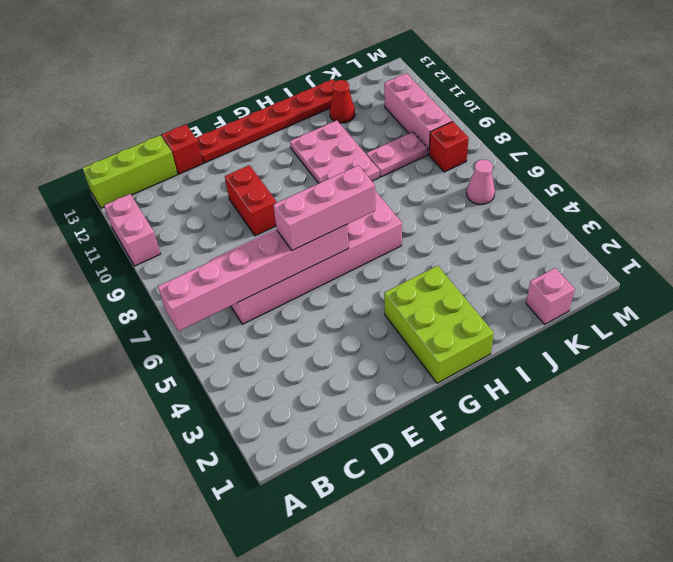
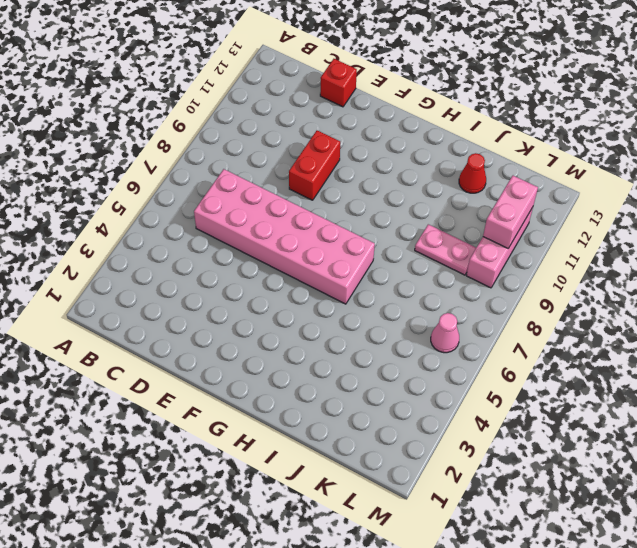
pink brick L10:L11 level 2 -> pink brick A10:A11 level 1
none -> lime brick A13:C13 level 1
none -> red plate E13:J13 level 1
none -> lime brick G1:H3 level 1

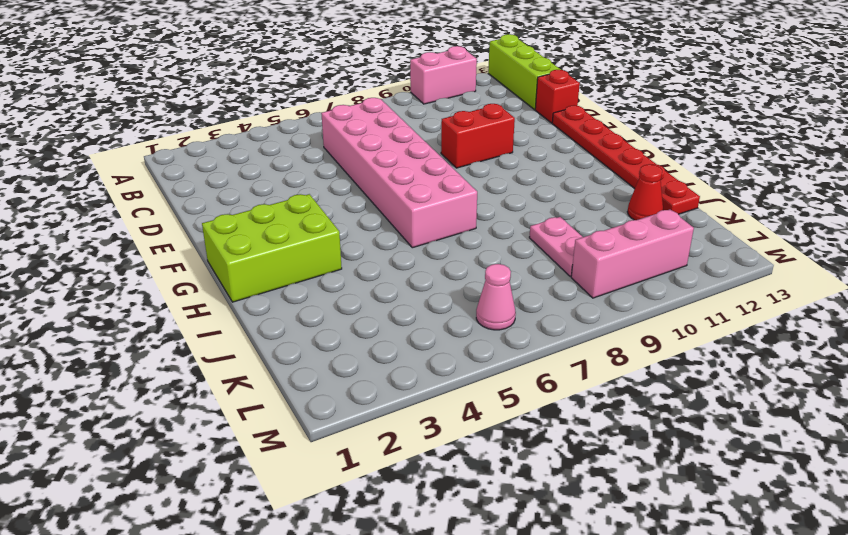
none -> pink plate H9:I11 level 1
none -> pink brick K1 level 1
none -> red brick L8 level 1

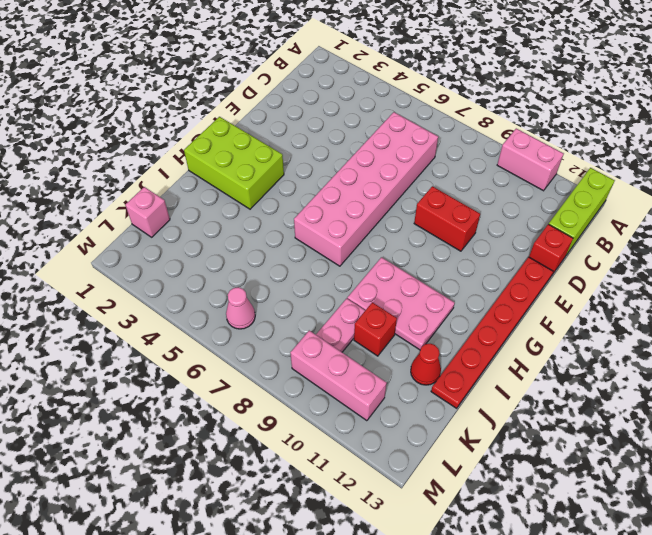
red brick J10 level 1 -> red brick L8 level 1
none -> pink brick A6:F6 level 2
none -> pink brick E6:G6 level 3

